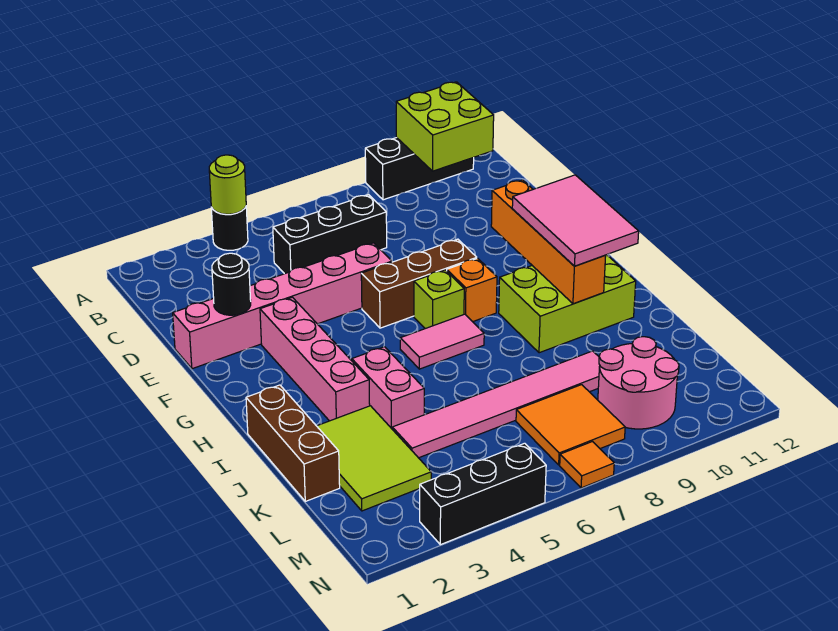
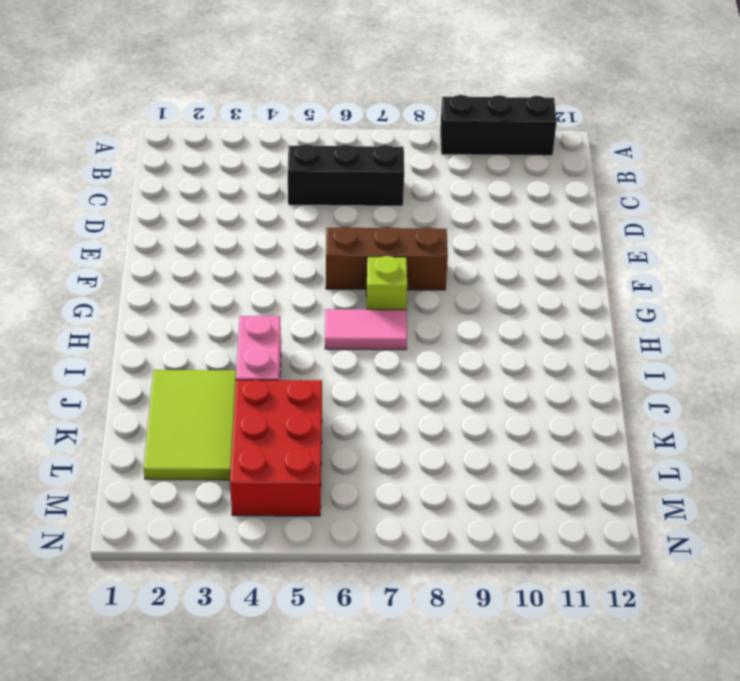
red brick K4:M5 level 1 -> pink tile K4:K9 level 1
none -> black round brick A4 level 1
none -> pink brick E1:E6 level 1
none -> pink brick F3:I3 level 1

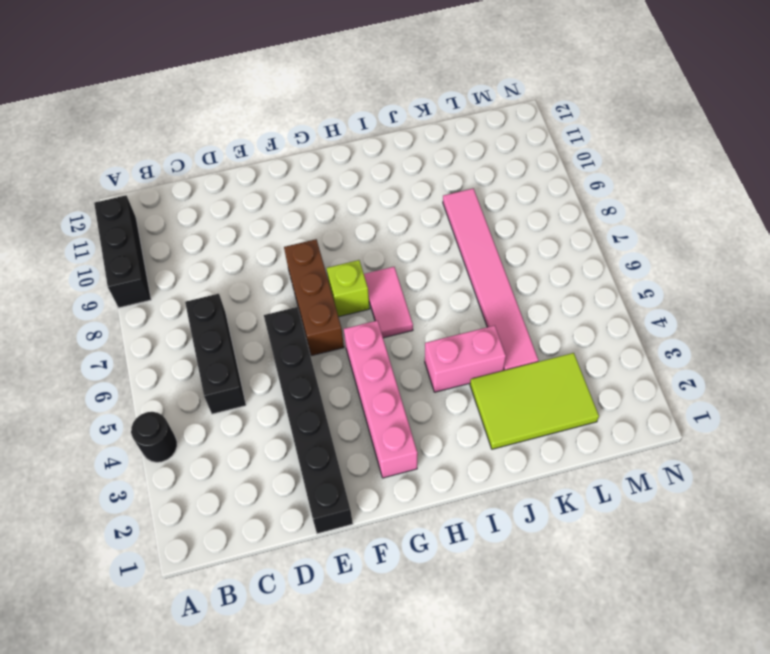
black brick E1:E6 level 1 -> pink brick E1:E6 level 1
pink brick G2:G5 level 1 -> pink brick F3:I3 level 1
none -> orange brick G8 level 1
none -> lime brick H9:I11 level 1
none -> brown brick I1:K1 level 1

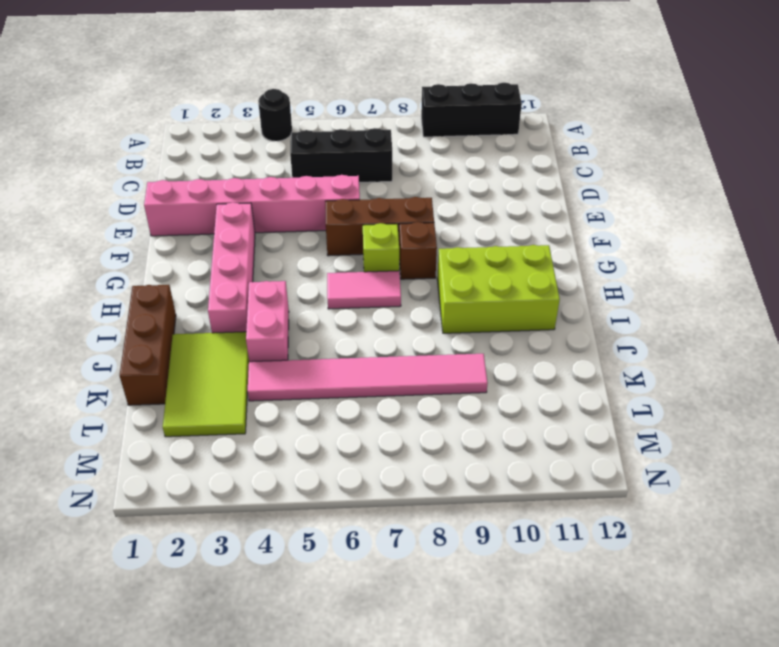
brown brick G8 level 1 -> orange brick G8 level 1
none -> orange tile L7:M8 level 1
none -> pink round brick L9:M10 level 1
none -> black brick N3:N5 level 1

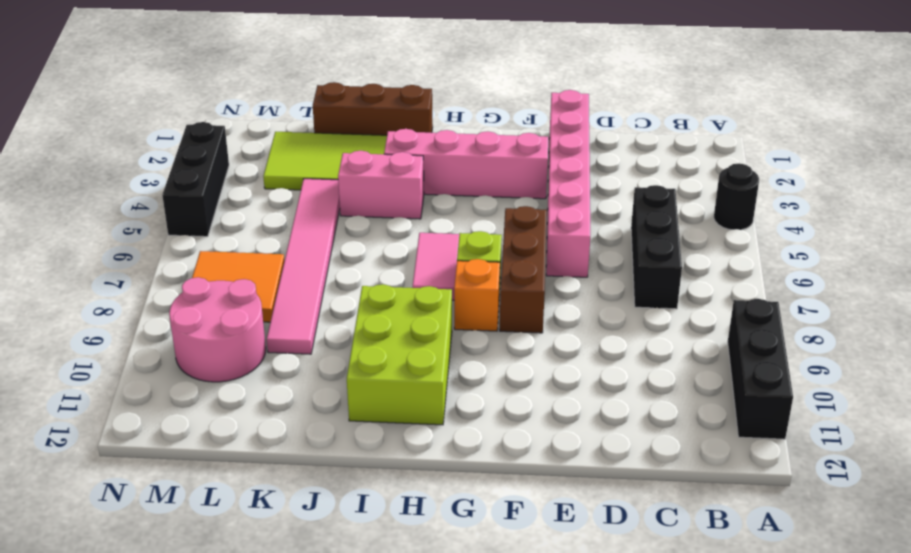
none -> orange tile N7 level 1
none -> lime round brick A4 level 2
none -> lime brick A10:B11 level 2

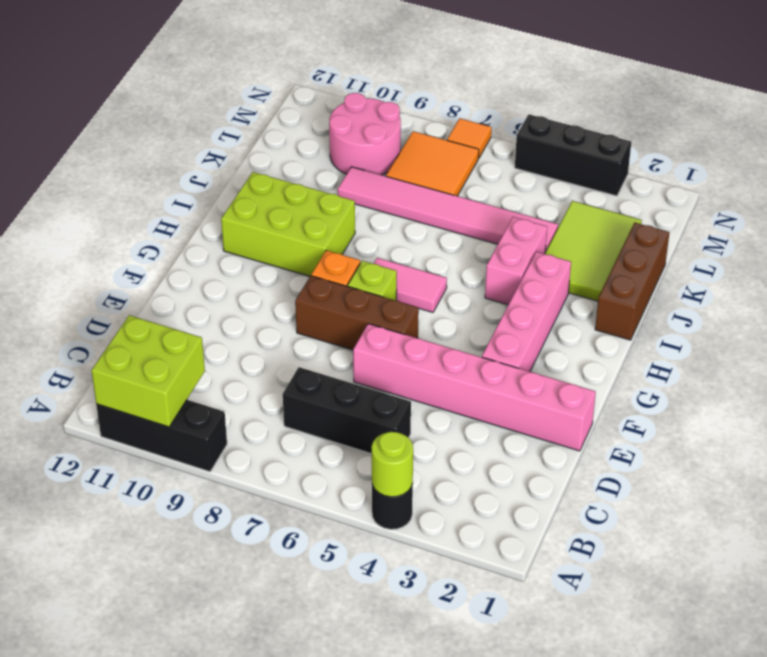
none -> black round brick E2 level 2
none -> orange brick F10:I10 level 2
none -> pink tile G10:I11 level 3

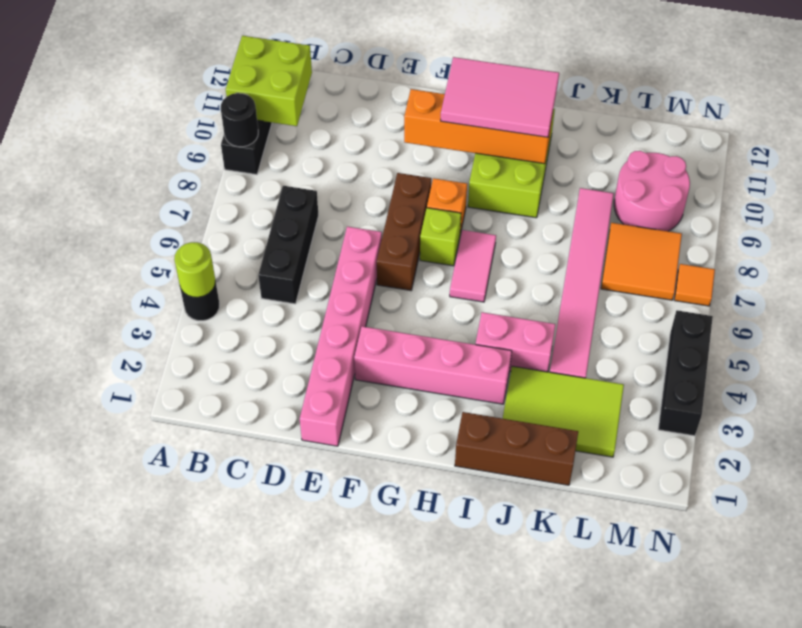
black round brick A9 level 2 -> black round brick E2 level 2

